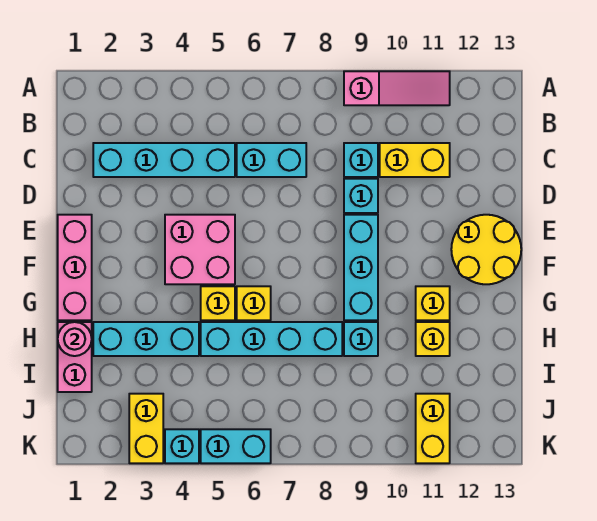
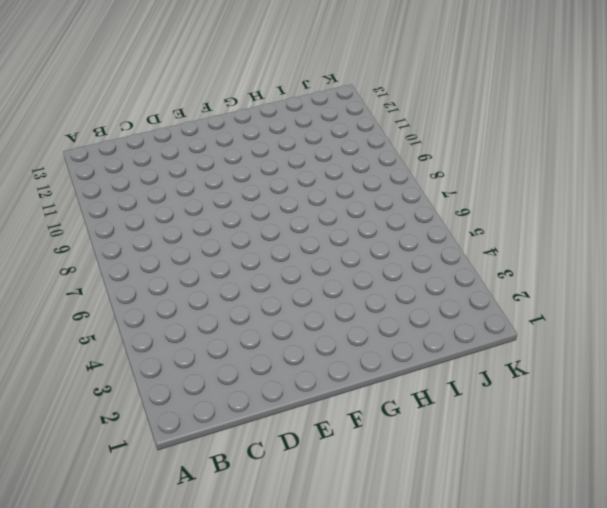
none -> pink slope A9:A11 level 1 top 9
none -> cyan brick C2:C5 level 1
none -> cyan brick C6:C7 level 1

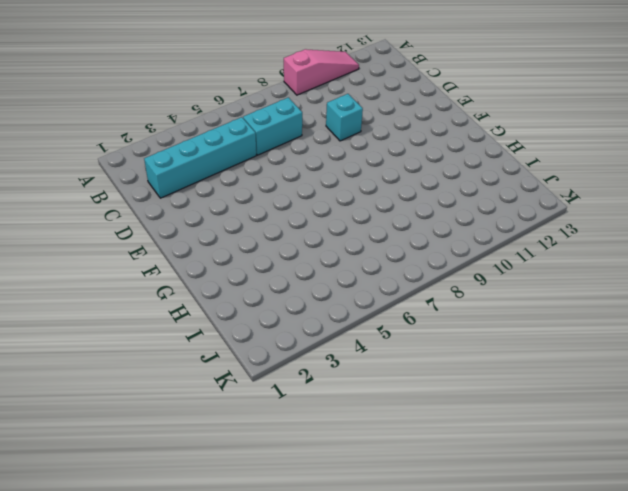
none -> cyan brick C9 level 1
none -> yellow brick C10:C11 level 1
none -> pink brick E1:G1 level 1

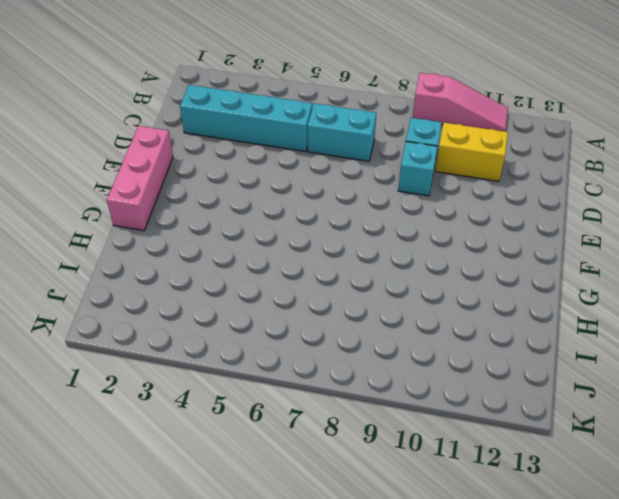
none -> pink brick E4:F5 level 1
none -> cyan brick E9:G9 level 1
none -> yellow round brick E12:F13 level 1

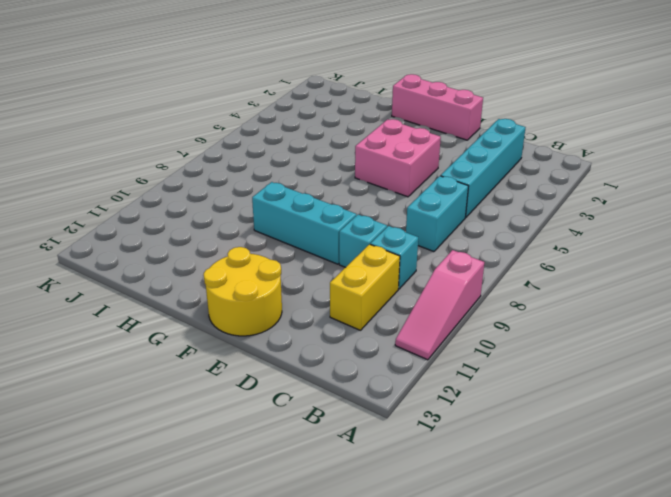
none -> yellow brick G5 level 1
none -> yellow brick G6 level 1
none -> yellow brick G11 level 1

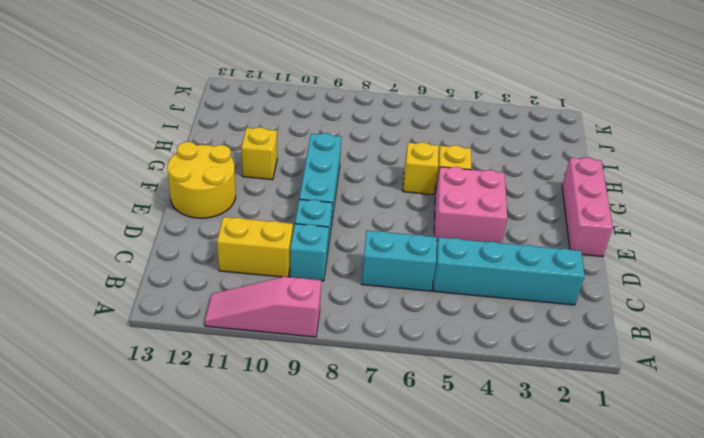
none -> pink brick H1:I1 level 1
none -> cyan brick H2:H4 level 1
none -> cyan brick H5:H8 level 1

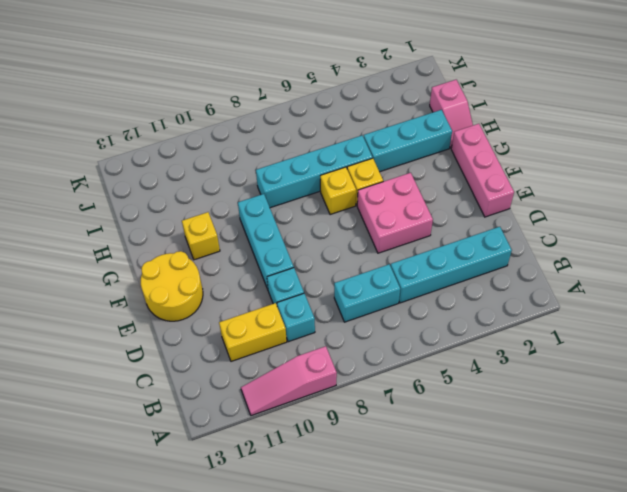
pink slope H1:I1 level 1 top I -> pink brick H1:I1 level 1
none -> cyan brick H9 level 1
none -> yellow brick H11 level 1
none -> yellow brick J3:K3 level 1

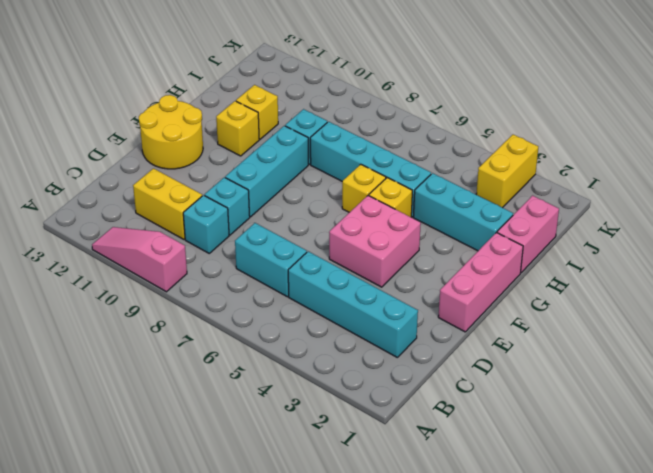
none -> yellow brick J11:K11 level 1
none -> cyan brick K4 level 1
none -> cyan brick K5:K6 level 1

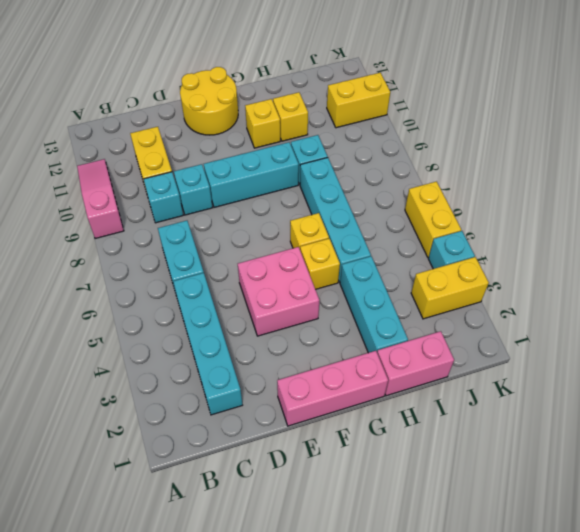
yellow brick K5:K6 level 1 -> cyan brick K5:K6 level 1
none -> pink round brick H1 level 2

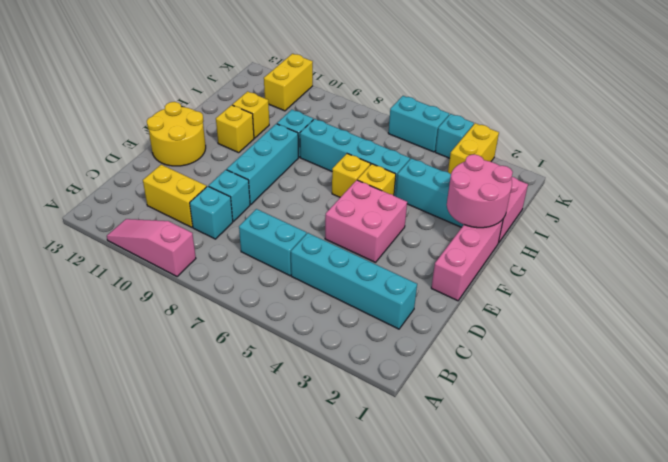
pink round brick G1:H2 level 2 -> pink round brick H1 level 2

